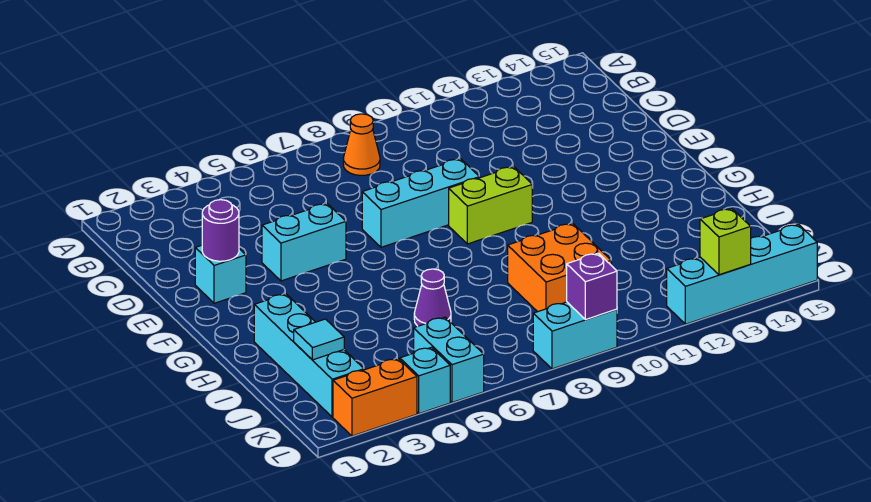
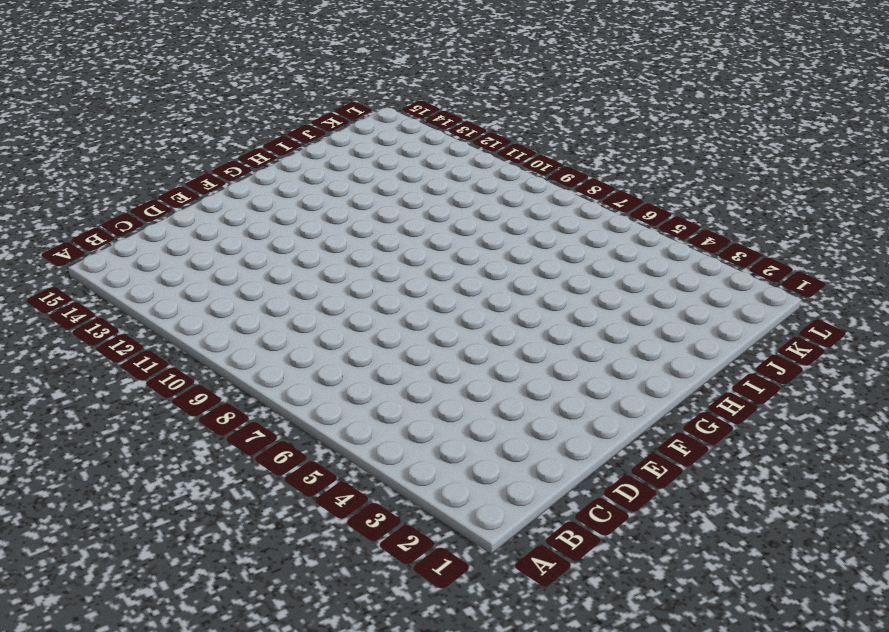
none -> orange cone B8 level 1
none -> cyan brick E2 level 1
none -> cyan brick E4:E5 level 1

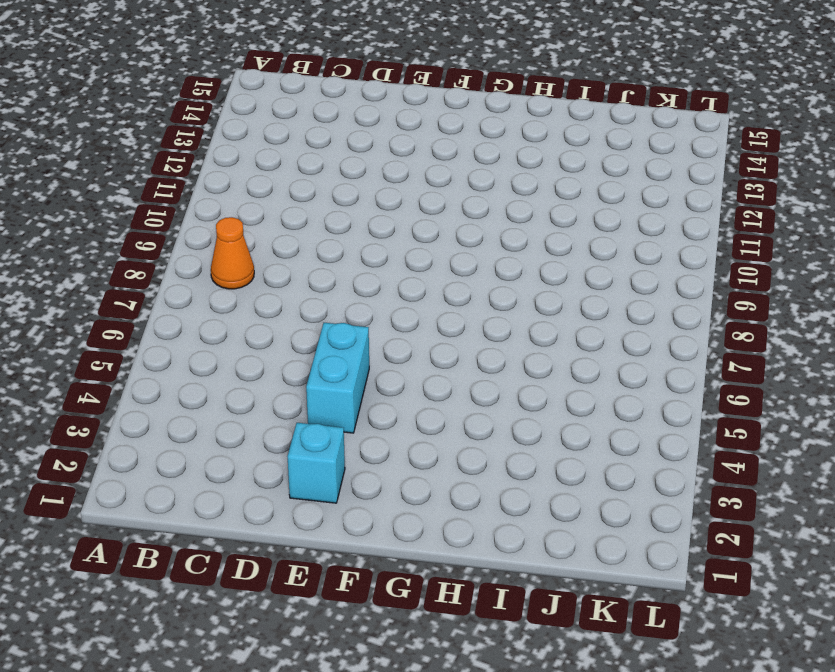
none -> cyan brick E7:E9 level 1
none -> lime brick F9:F10 level 1
none -> cyan brick H2:K2 level 1

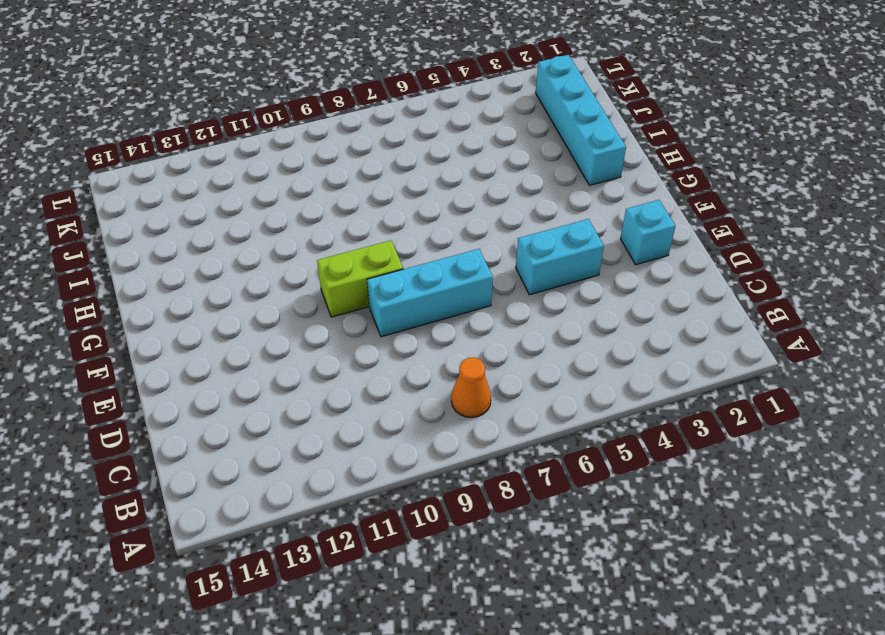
none -> purple cone I6 level 1
none -> orange brick I9:J10 level 1
none -> cyan brick K5:L5 level 1

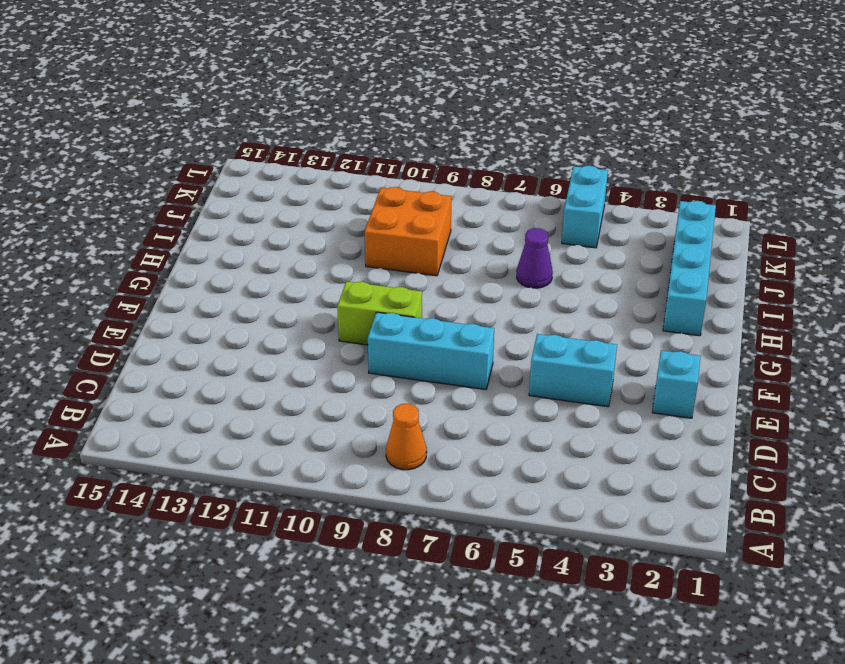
none -> orange brick L2:L3 level 1
none -> cyan brick L4 level 1
none -> cyan brick L8:L9 level 1

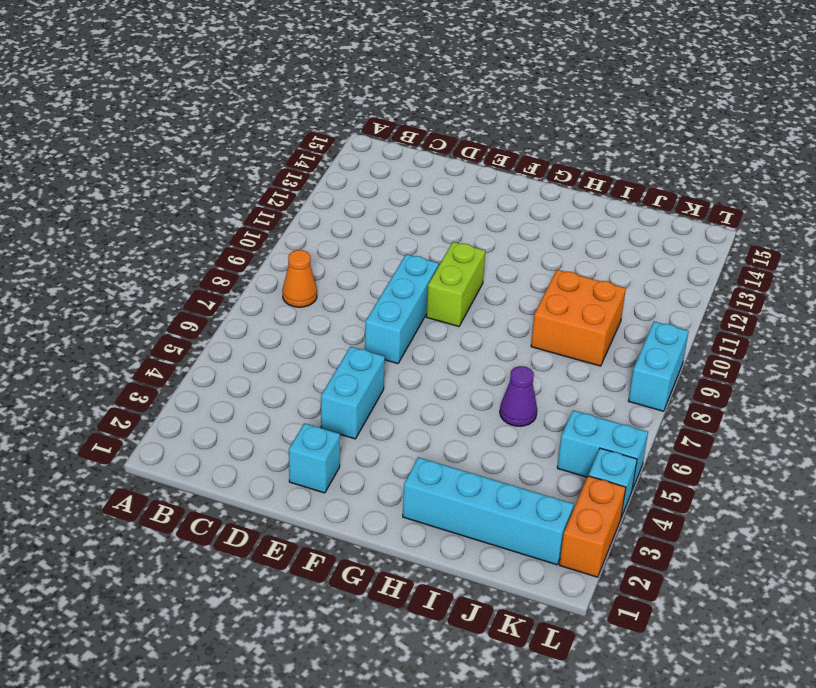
none -> cyan brick L12:L15 level 1
none -> purple round brick E2 level 2
none -> cyan tile J2 level 2

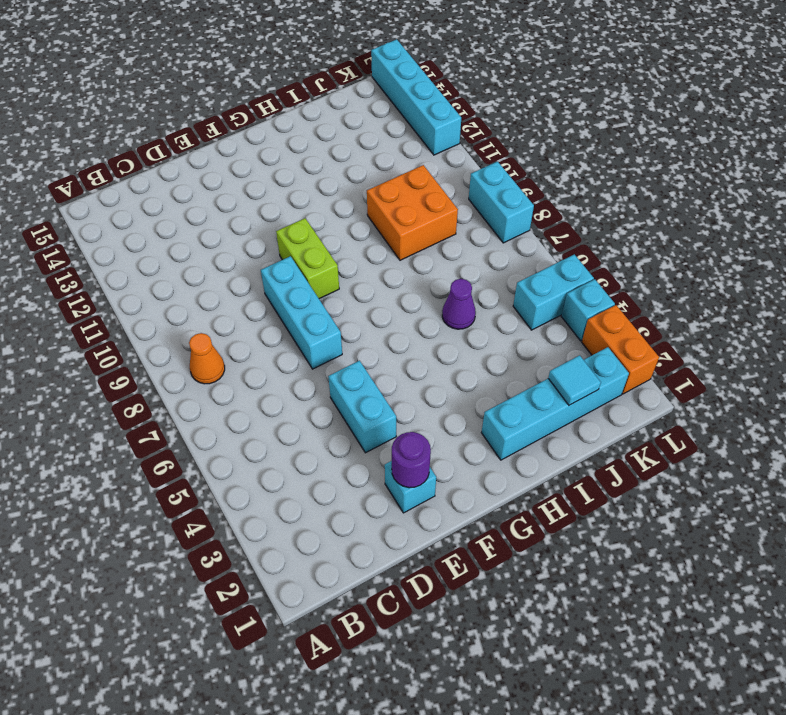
none -> purple brick L9 level 2
none -> lime brick L13 level 2

